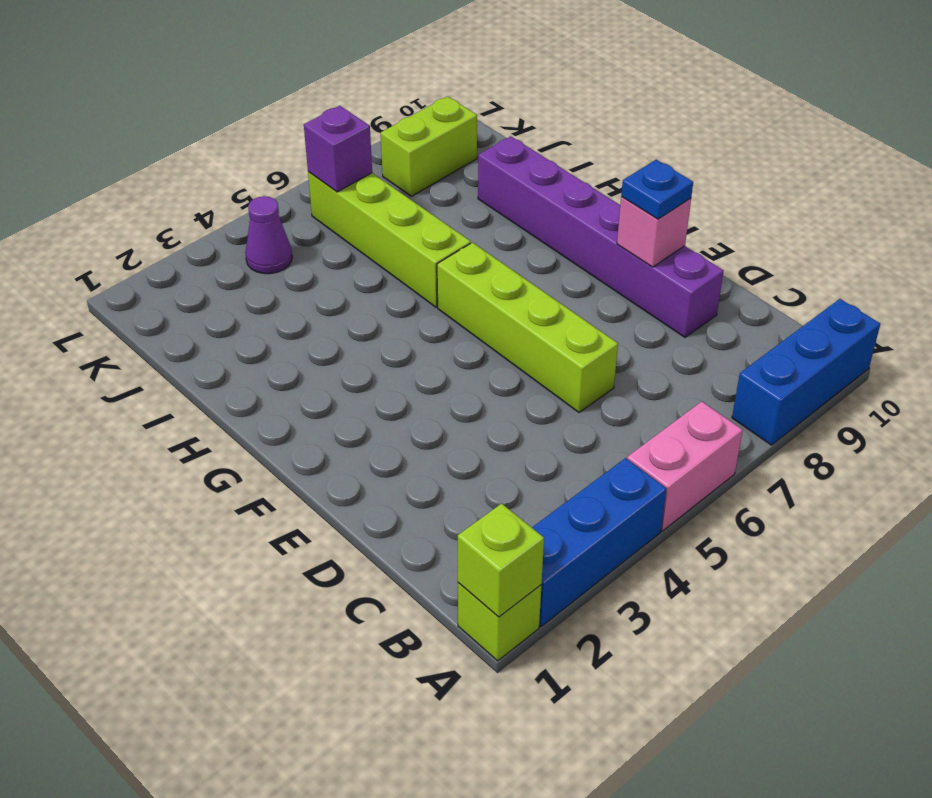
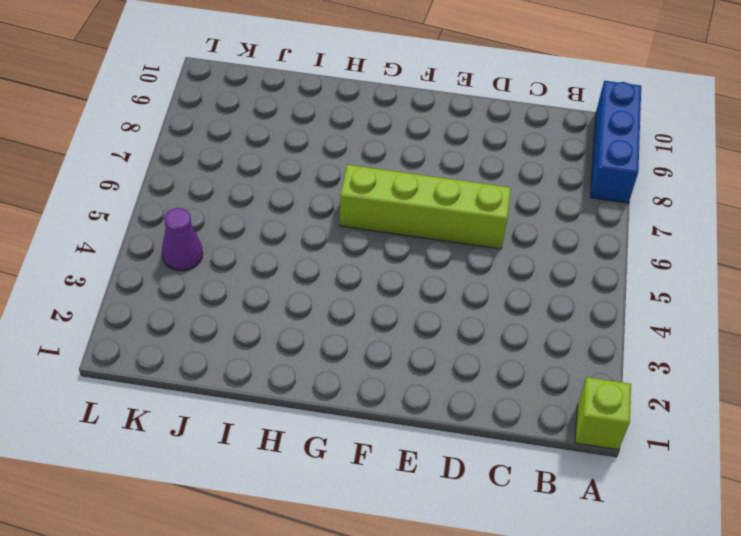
none -> blue brick A2:A4 level 1
none -> pink brick A5:A6 level 1
none -> purple brick D9:I9 level 1

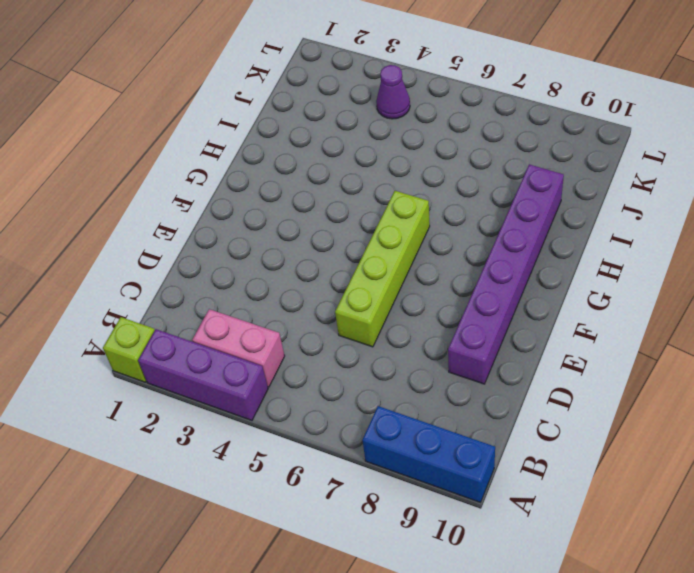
purple brick A2:A4 level 1 -> blue brick A2:A4 level 1
pink brick B3:B4 level 1 -> pink brick A5:A6 level 1
none -> lime brick H6:K6 level 1
none -> lime brick K8:K9 level 1
none -> lime brick A1 level 2

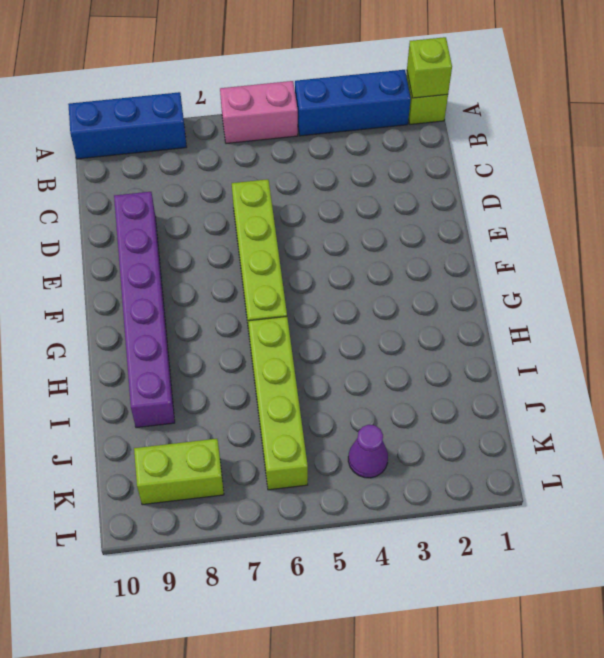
none -> pink brick E9 level 2
none -> purple brick K6 level 2
none -> blue plate E9 level 3

